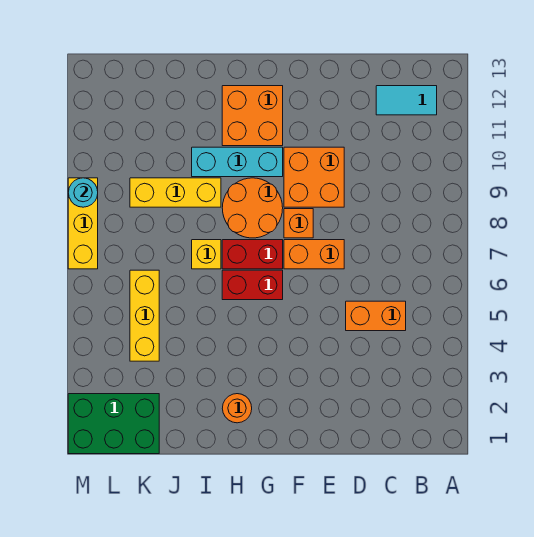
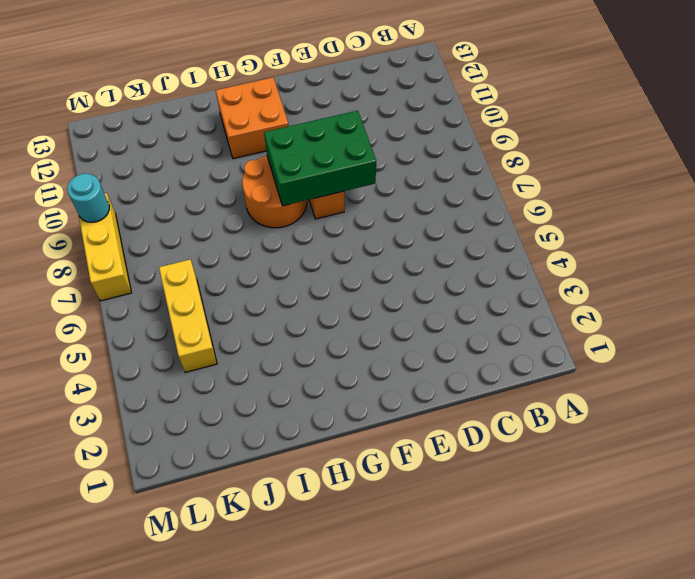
green brick E8:G9 level 2 -> green brick K1:M2 level 1
none -> cyan tile B12:C12 level 1
none -> orange brick C5:D5 level 1
none -> orange brick E7:F7 level 1

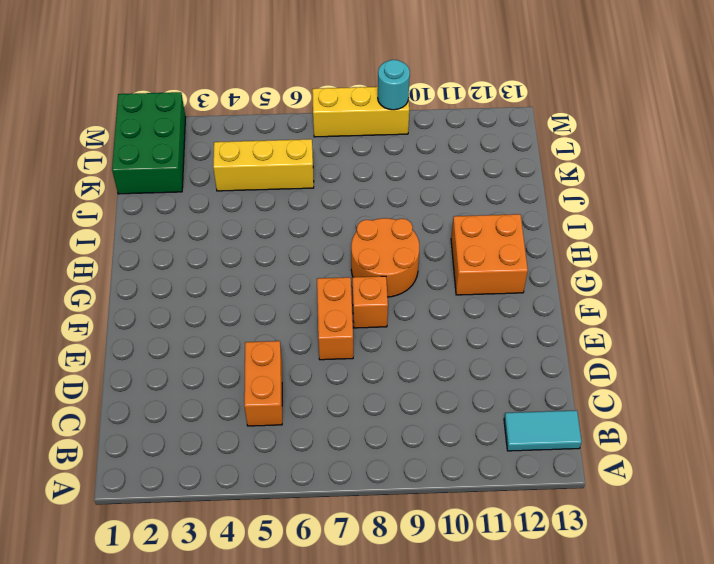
cyan tile B12:B13 level 1 -> cyan tile B12:C12 level 1
none -> orange brick E9:F10 level 1
none -> red brick G6:H6 level 1
none -> red brick G7:H7 level 1

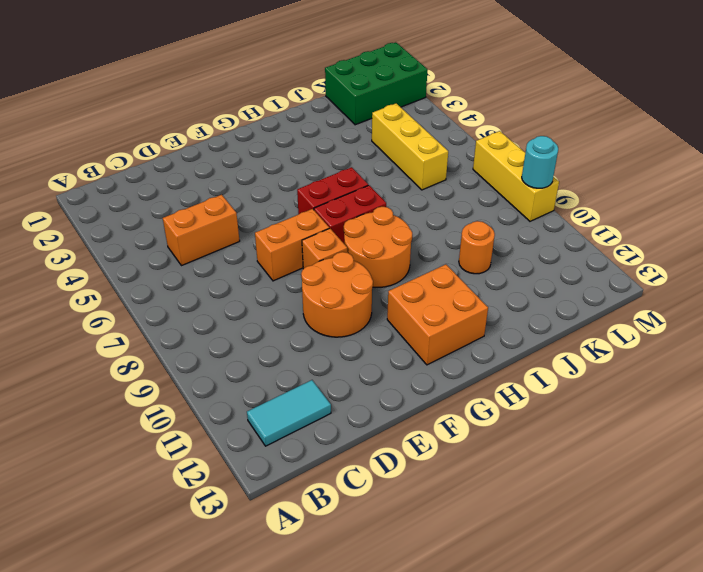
orange round brick E9:F10 level 1 -> orange brick E9:F10 level 1
orange round brick J10 level 1 -> orange round brick H2 level 1
none -> cyan brick G10:I10 level 1
none -> yellow brick I7 level 1
none -> yellow brick I9:K9 level 1

